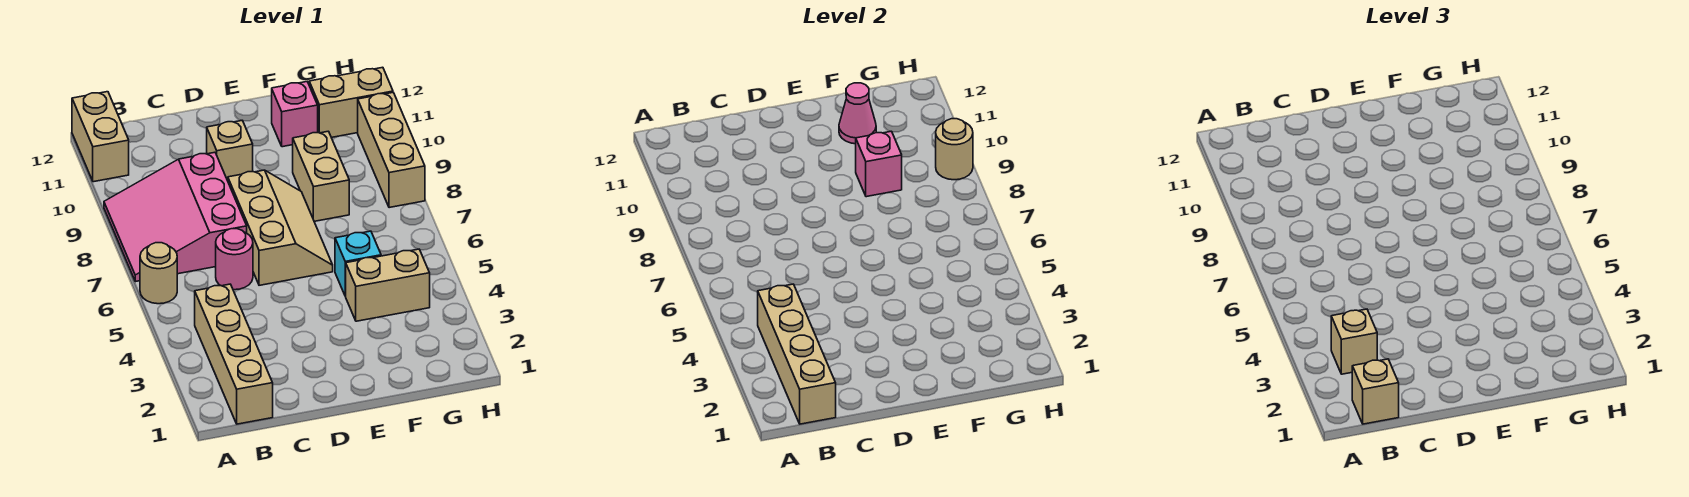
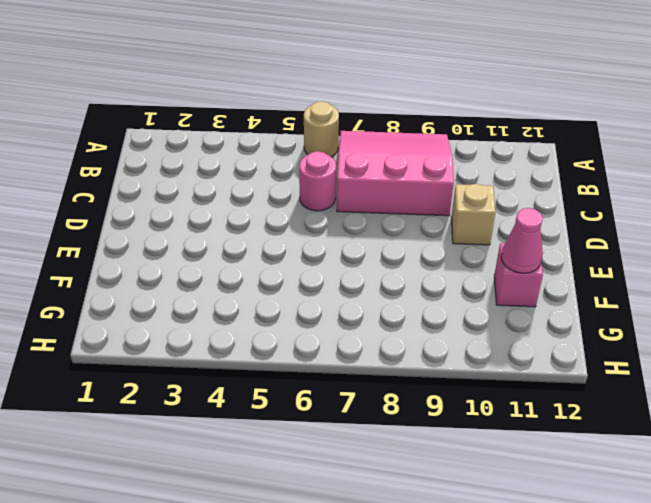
none -> tan brick A11:A12 level 1
none -> tan brick B1:B4 level 1
none -> tan slope D6:E8 level 1 top D

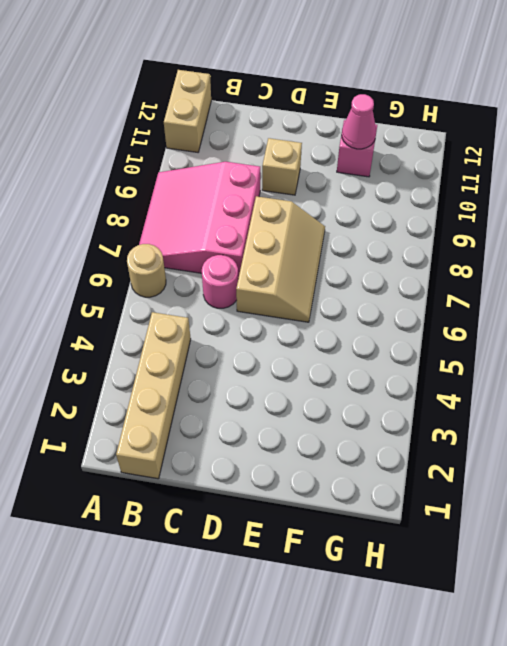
none -> tan brick F4:G4 level 1
none -> cyan brick F5 level 1
none -> tan brick F8:F9 level 1

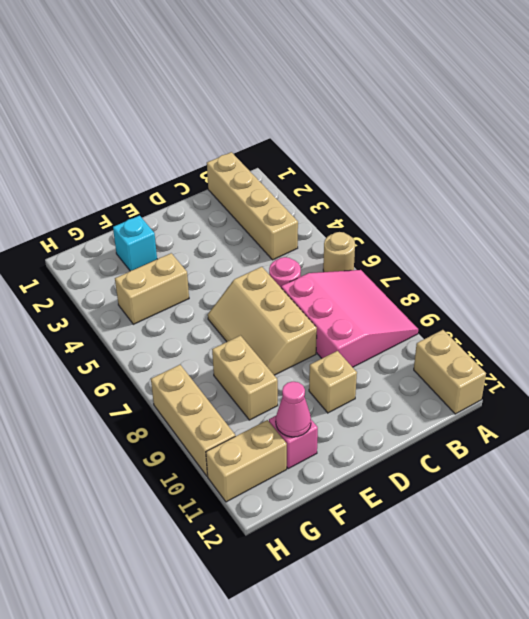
cyan brick F2 level 1 -> cyan brick F5 level 1
none -> tan brick B1:B4 level 2
none -> pink brick F9 level 2
none -> tan round brick H9 level 2

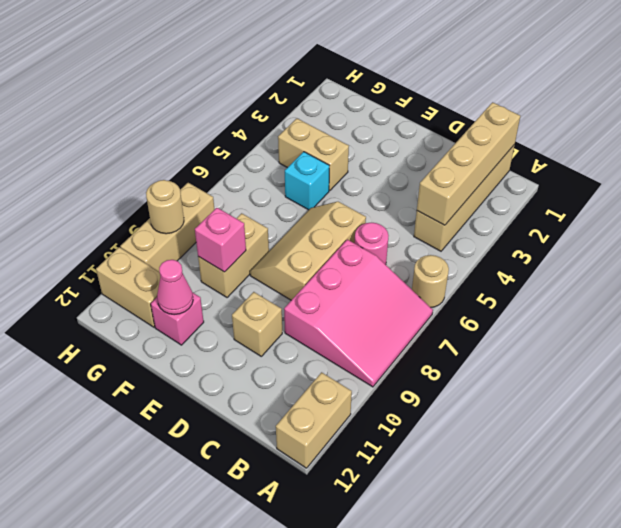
none -> tan brick B1 level 3
none -> tan brick B3 level 3

